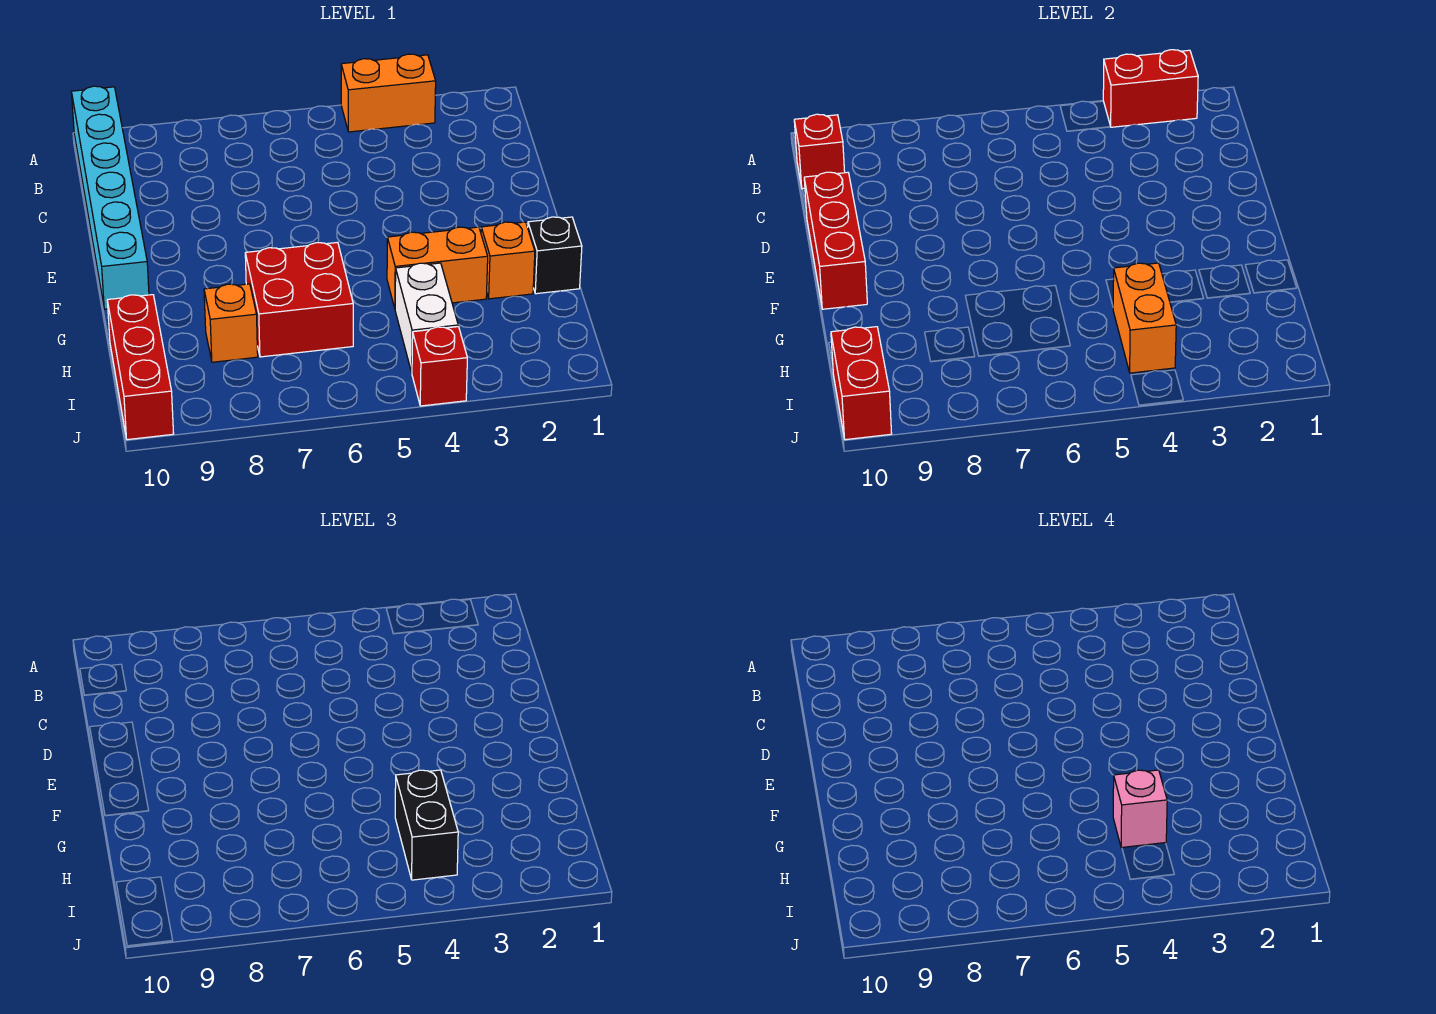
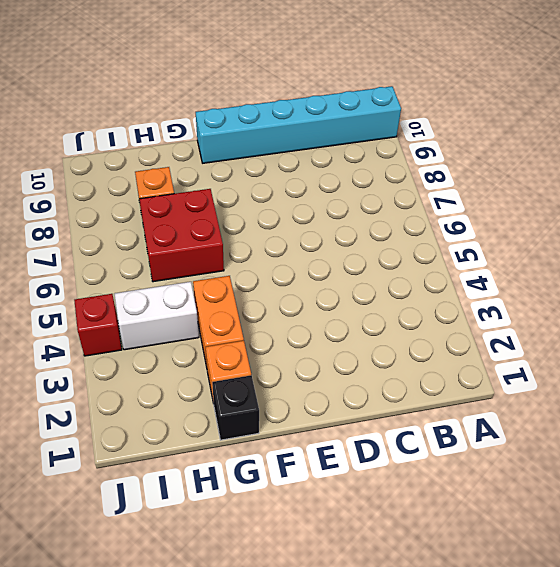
none -> orange brick A3:A4 level 1
none -> red brick H10:J10 level 1
none -> red brick A2:A3 level 2

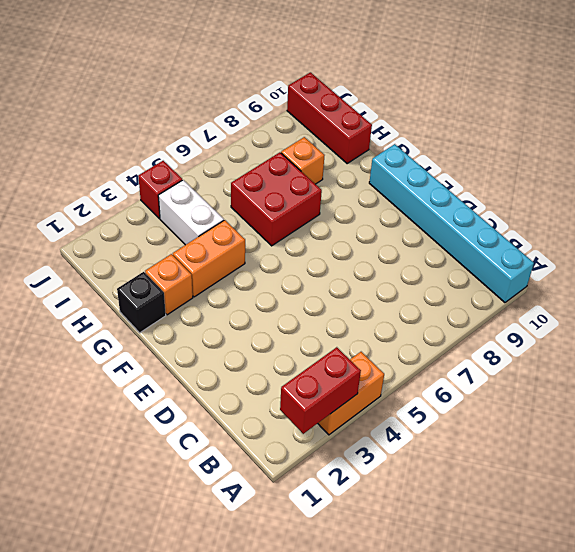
none -> red brick B10 level 2
none -> red brick D10:F10 level 2
none -> orange brick H4:I4 level 2

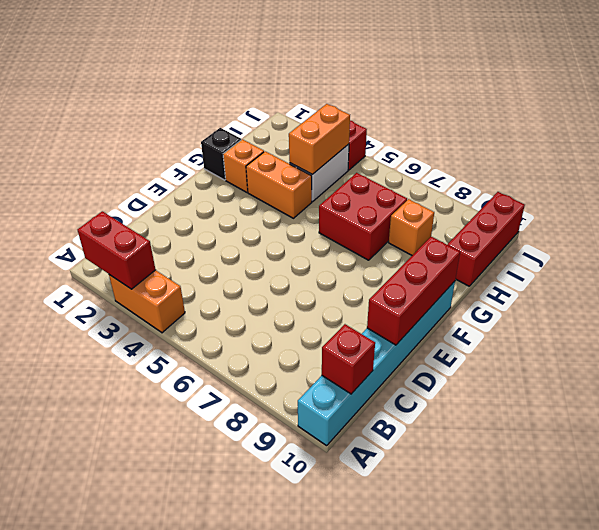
none -> red brick I10:J10 level 2
none -> black brick H4:I4 level 3
none -> pink brick H4 level 4

